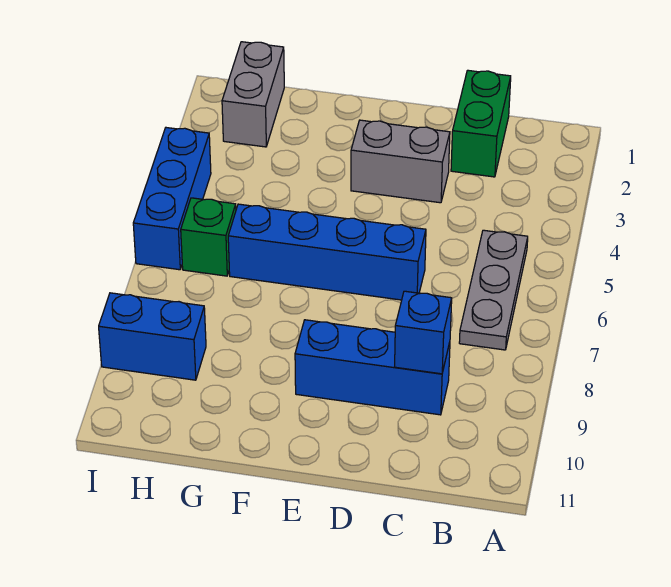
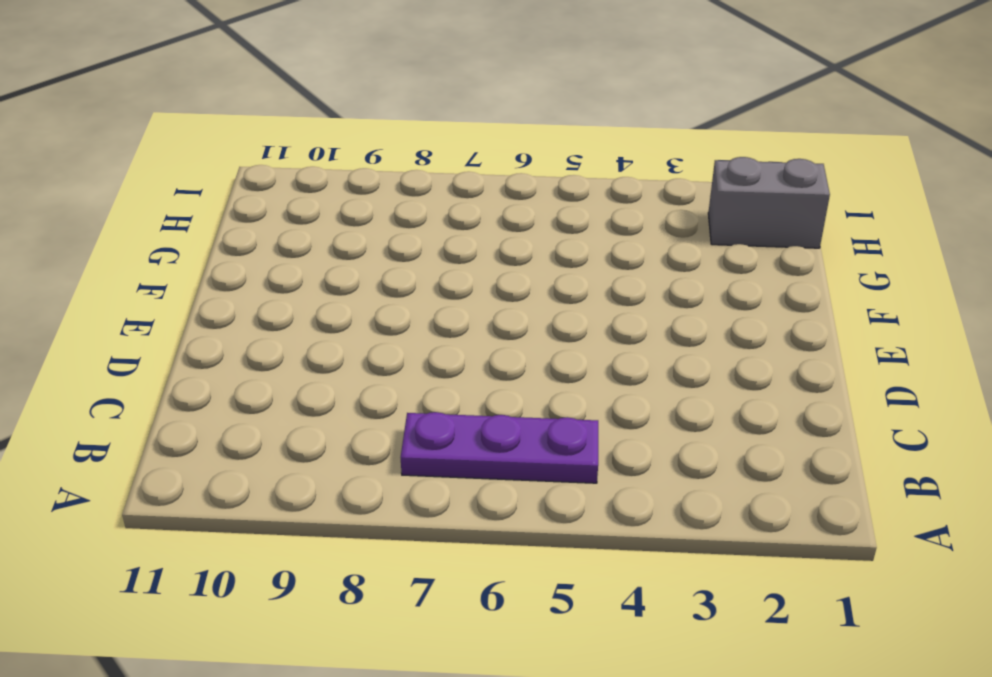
purple plate B5:B7 level 1 -> grey plate B5:B7 level 1
none -> green brick C1:C2 level 1
none -> blue brick C9:E9 level 1

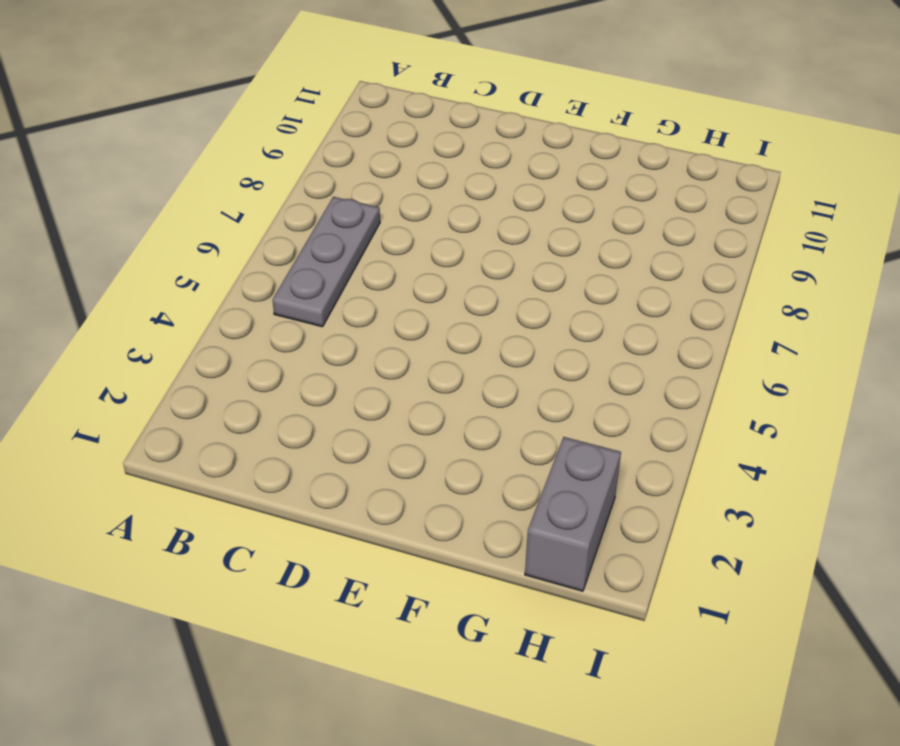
none -> green brick C1:C2 level 1
none -> blue brick C9:E9 level 1

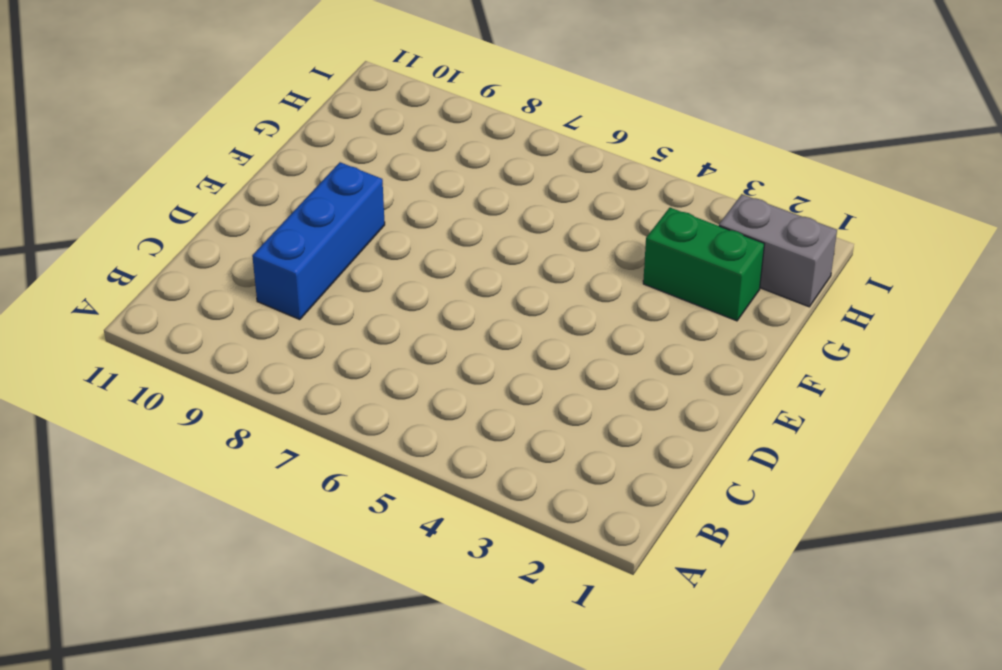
green brick G2:G3 level 1 -> green brick C1:C2 level 1
none -> grey plate B5:B7 level 1
none -> grey brick D3:E3 level 1

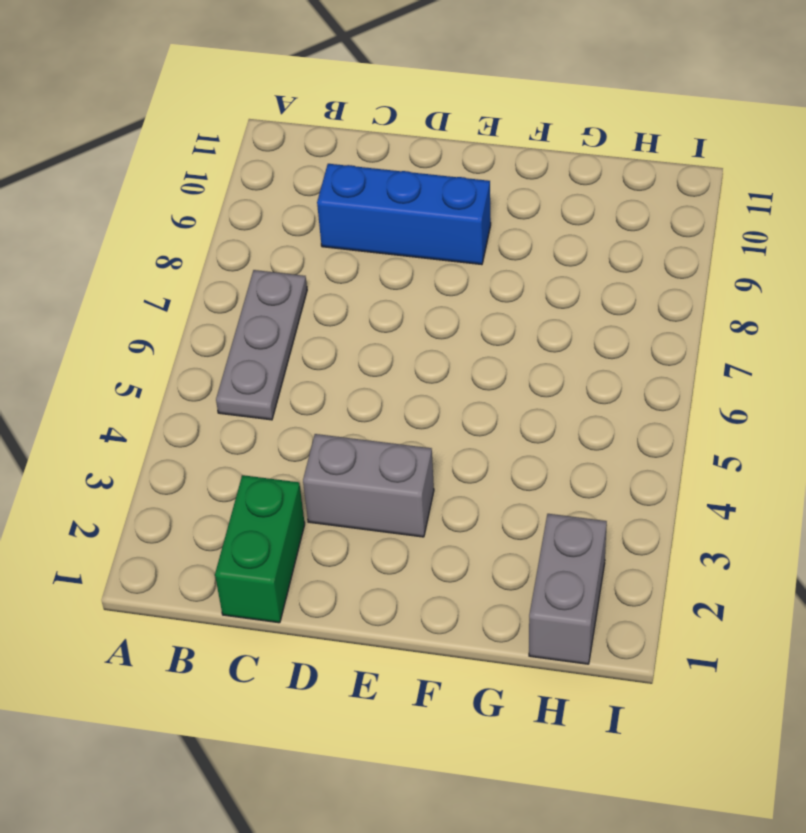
none -> blue brick D6:G6 level 1
none -> green brick H6 level 1

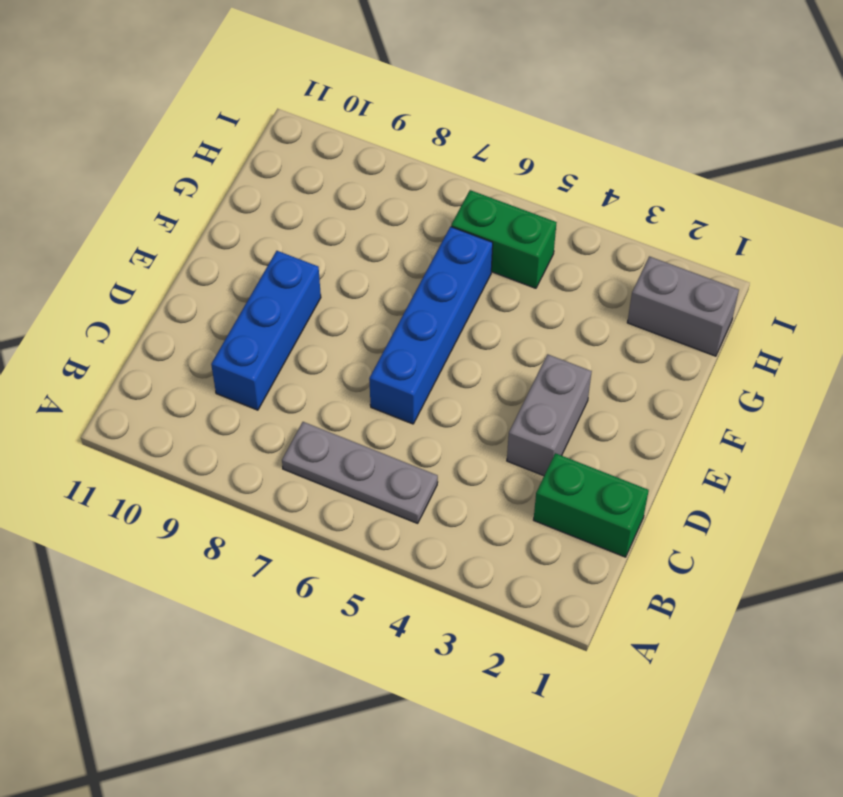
green brick H5:H6 level 1 -> green brick H6 level 1
none -> blue brick H9:I9 level 1
none -> blue brick I4:I6 level 1

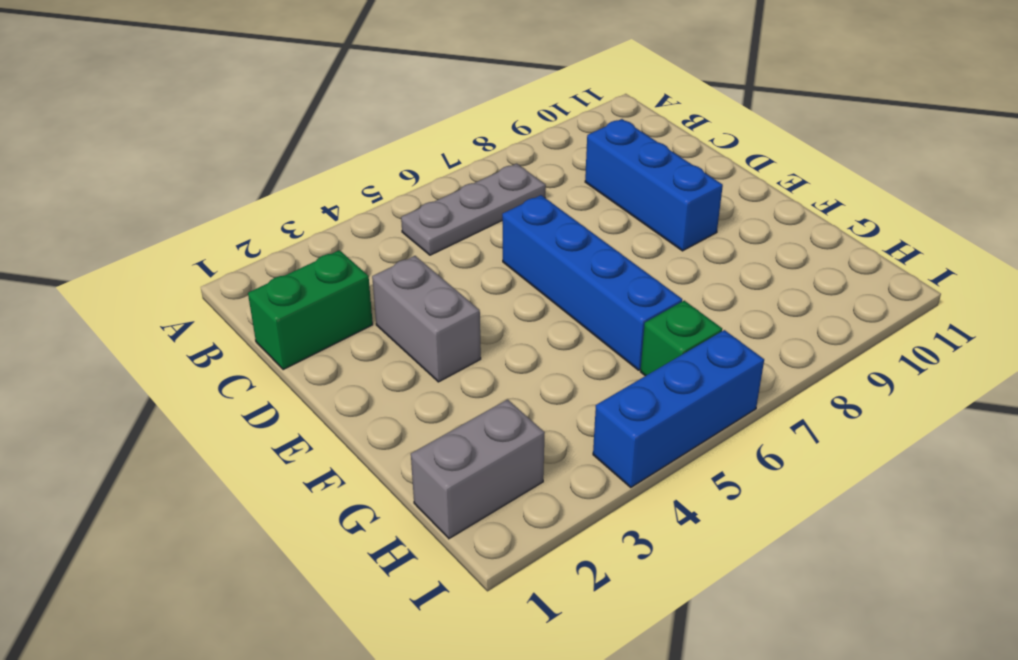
none -> blue brick H9:I9 level 1
none -> blue brick C9 level 2

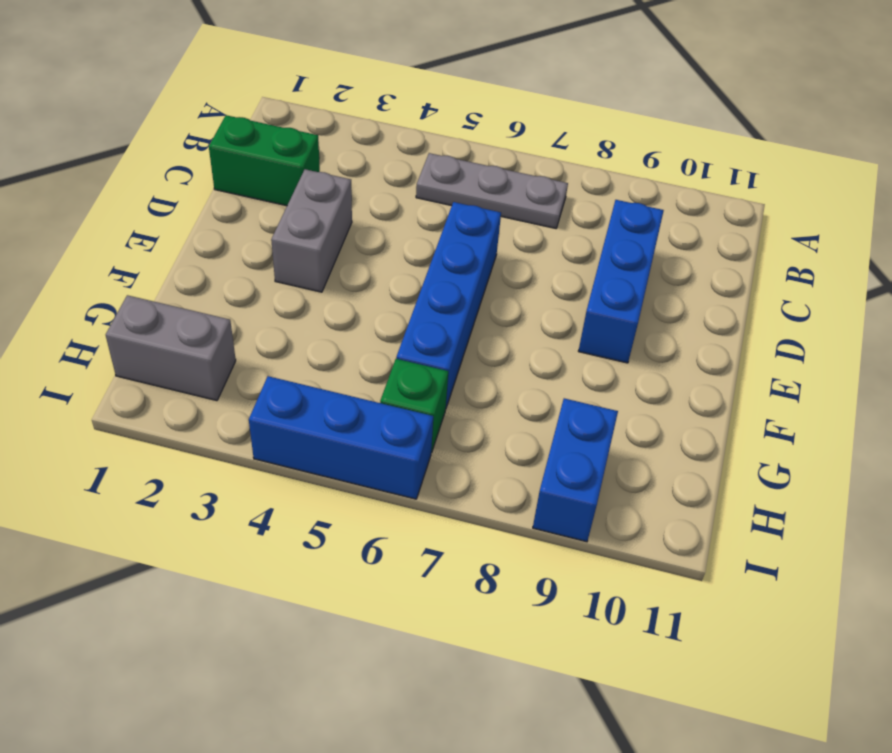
none -> blue brick C9 level 2

